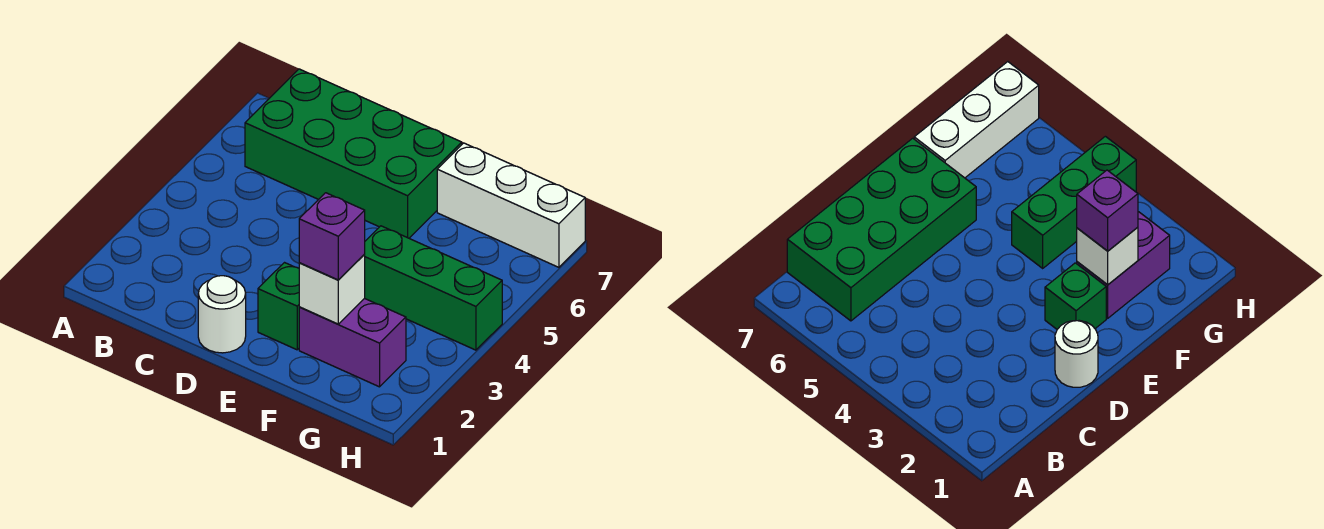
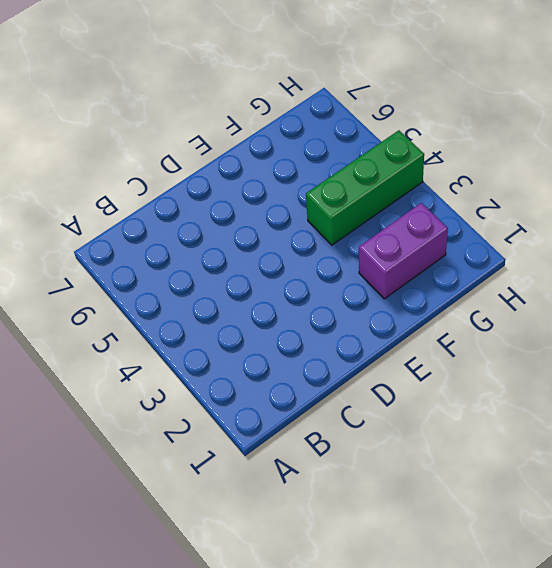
none -> green brick B6:E7 level 1
none -> white round brick D1 level 1

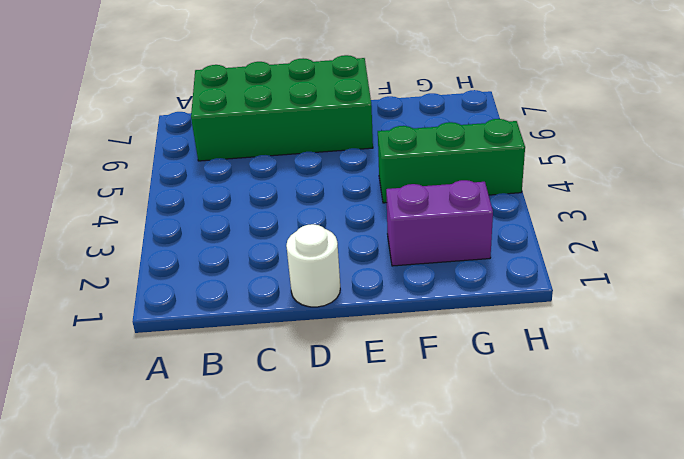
none -> green brick E2 level 1
none -> white brick F7:H7 level 1

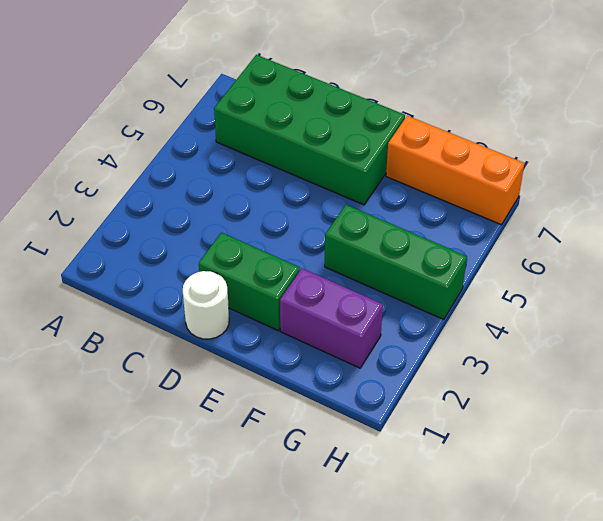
green brick D2:E2 level 1 -> green brick E2 level 1
orange brick F7:H7 level 1 -> white brick F7:H7 level 1
none -> white brick F2 level 2
none -> purple brick F2 level 3

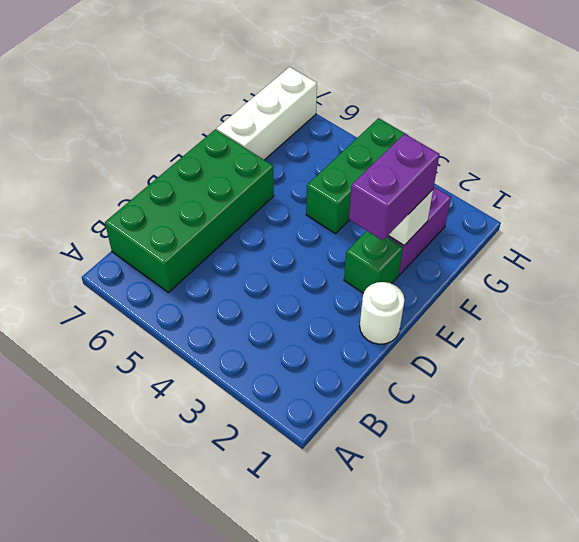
purple brick E2:F2 level 3 -> purple brick F2 level 3

